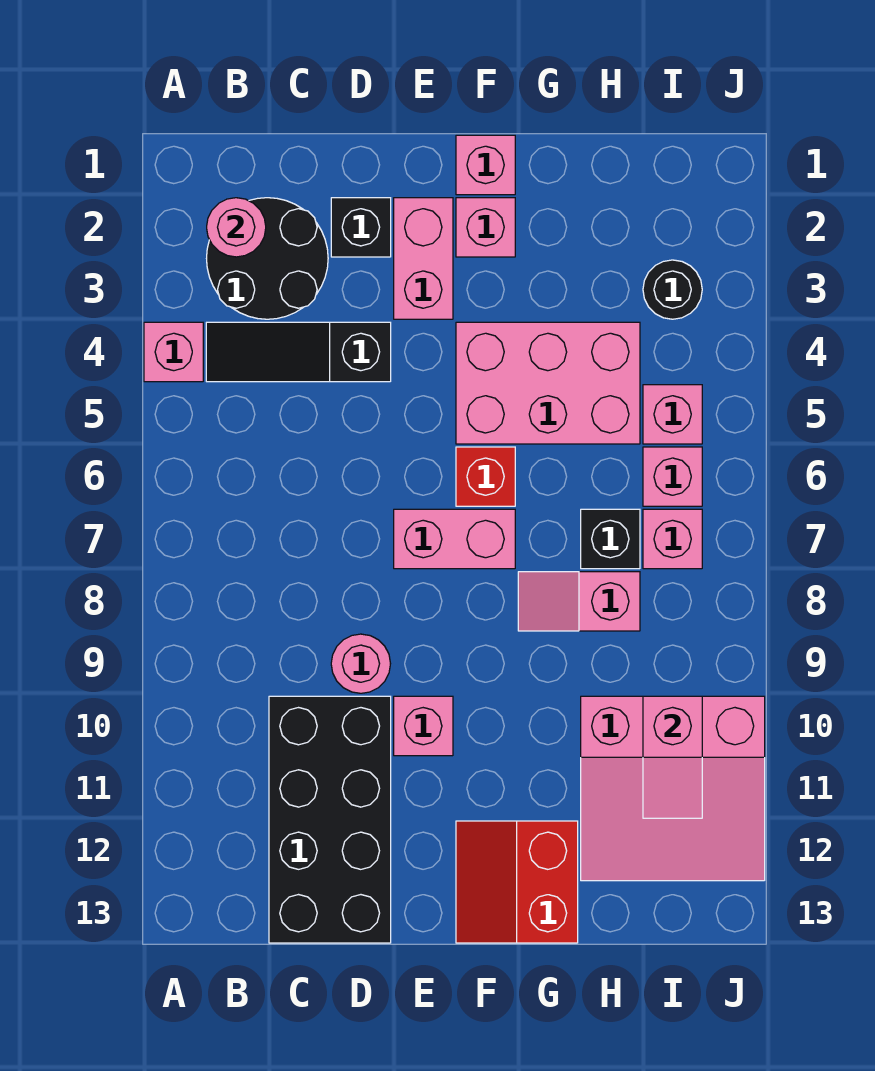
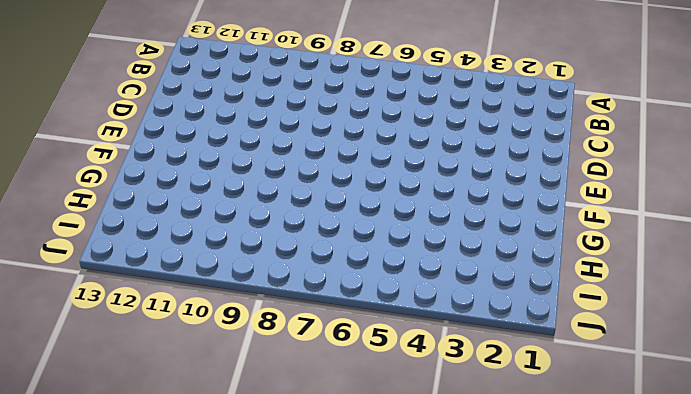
none -> pink brick A4 level 1
none -> black round brick B2:C3 level 1
none -> black slope B4:D4 level 1 top D

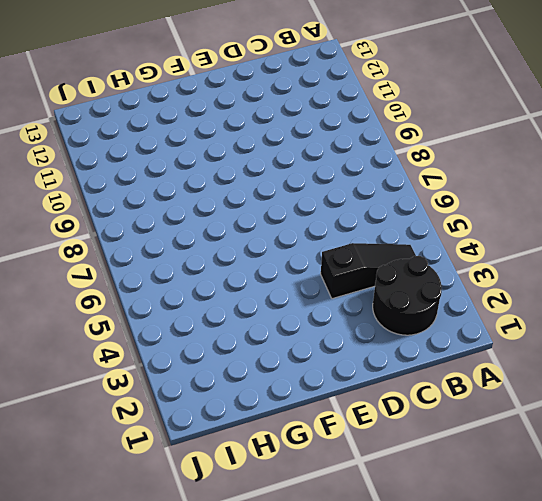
none -> pink brick A4 level 1
none -> black brick C10:D13 level 1
none -> black brick D2 level 1

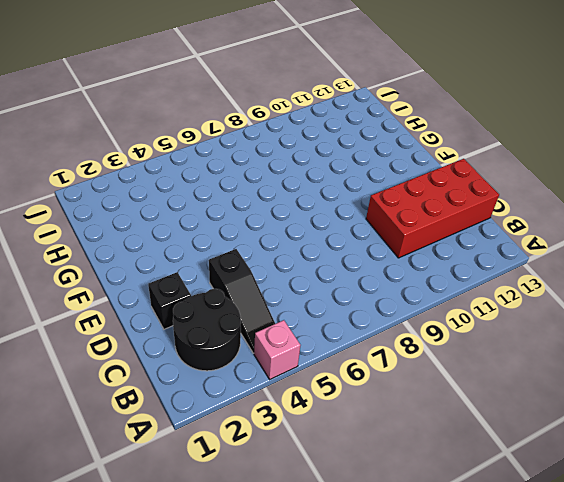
red brick C10:D13 level 1 -> black brick C10:D13 level 1
none -> pink round brick D9 level 1
none -> pink brick E2:E3 level 1
none -> pink brick E7:F7 level 1

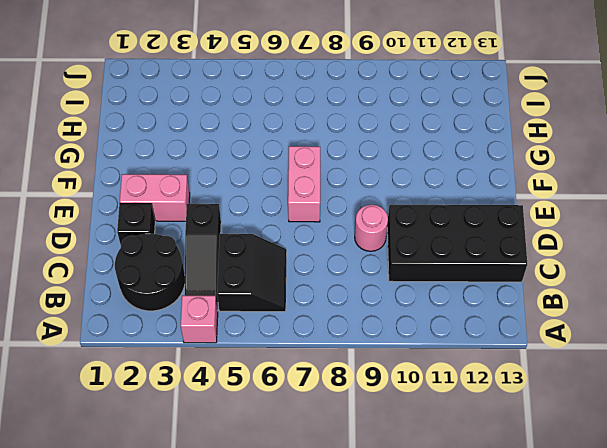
black slope B5:C6 level 1 top 5 -> none
none -> pink brick E10 level 1
none -> pink brick F1 level 1
none -> pink brick F2 level 1

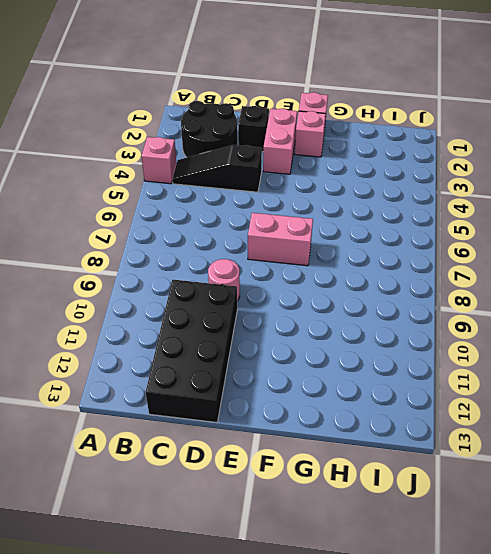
none -> pink brick E10 level 1
none -> pink brick F4:H5 level 1
none -> red brick F6 level 1

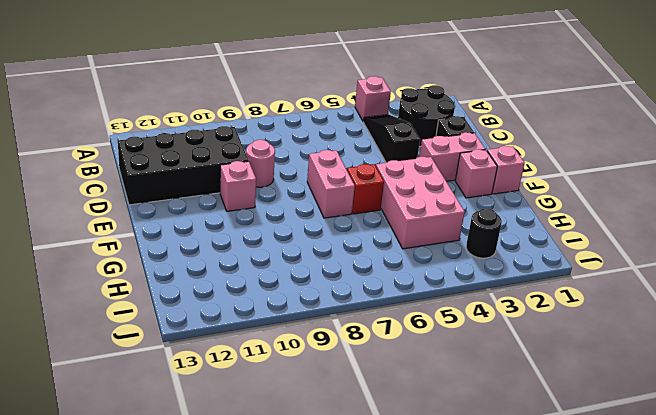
none -> red slope F12:G13 level 1 top G
none -> pink slope G8:H8 level 1 top H
none -> black brick H7 level 1

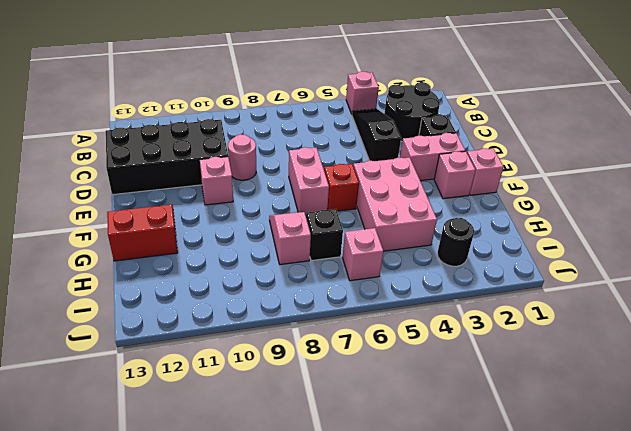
none -> pink slope H10:J12 level 1 top 10
none -> pink brick I5 level 1
none -> pink brick I7 level 1

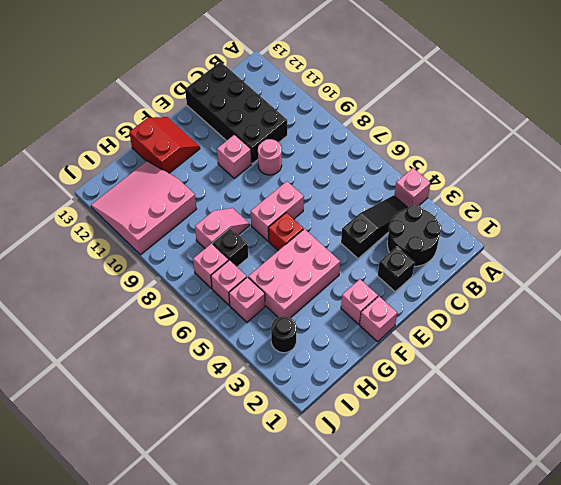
none -> pink brick E2:E3 level 1
none -> pink round brick B2 level 2
none -> pink slope I10:I11 level 2 top 10

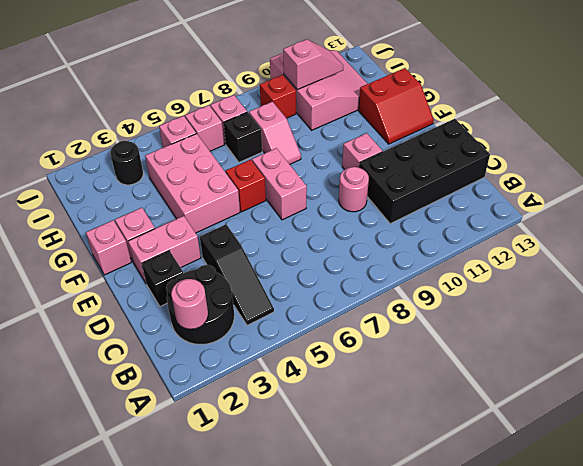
red brick I9 level 1 -> none
none -> pink brick A4 level 1

